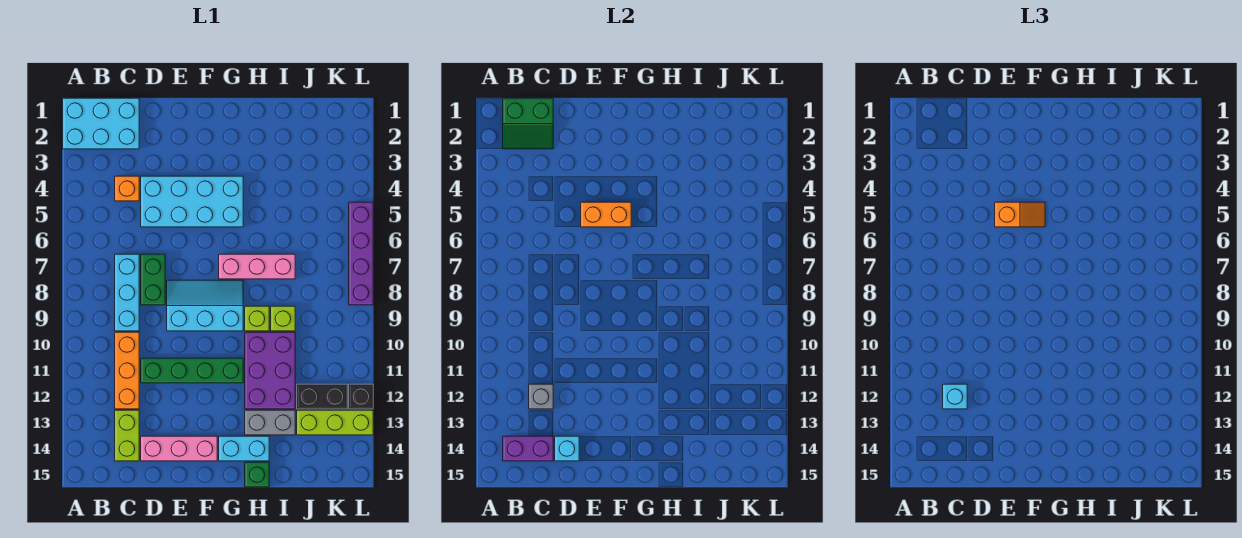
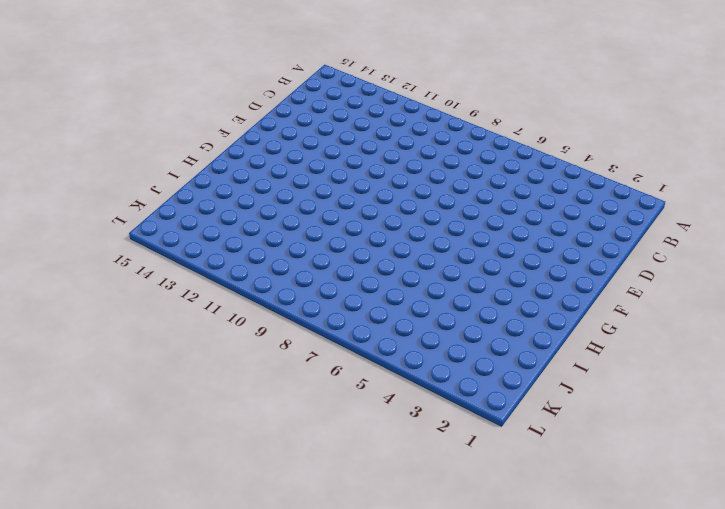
none -> cyan brick A1:C2 level 1
none -> orange brick C4 level 1
none -> cyan brick C7:C9 level 1

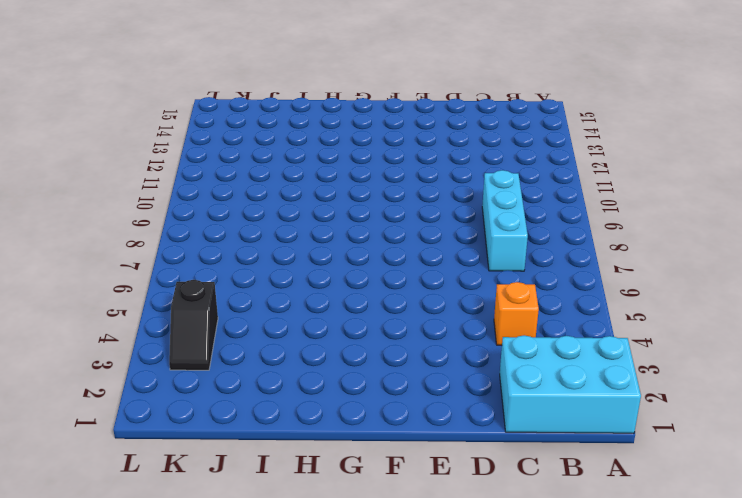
black slope K3:K4 level 1 top 4 -> none
none -> orange brick C10:C12 level 1
none -> lime brick C13:C14 level 1
none -> cyan brick D4:G5 level 1

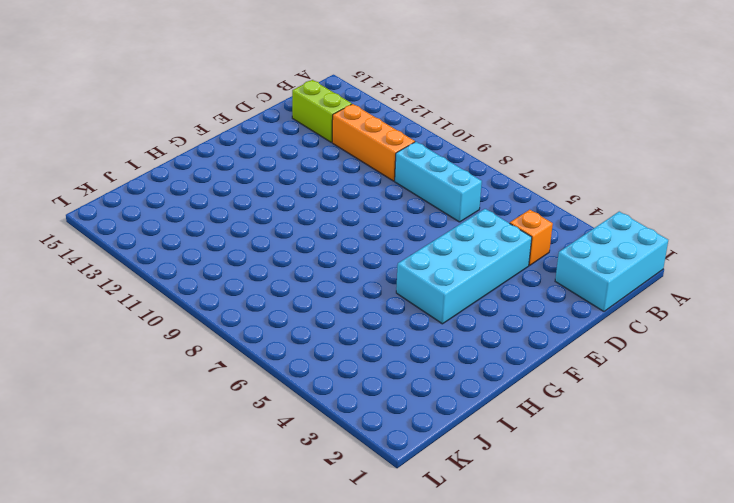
none -> green brick D7:D8 level 1
none -> green brick D11:G11 level 1
none -> pink brick D14:F14 level 1

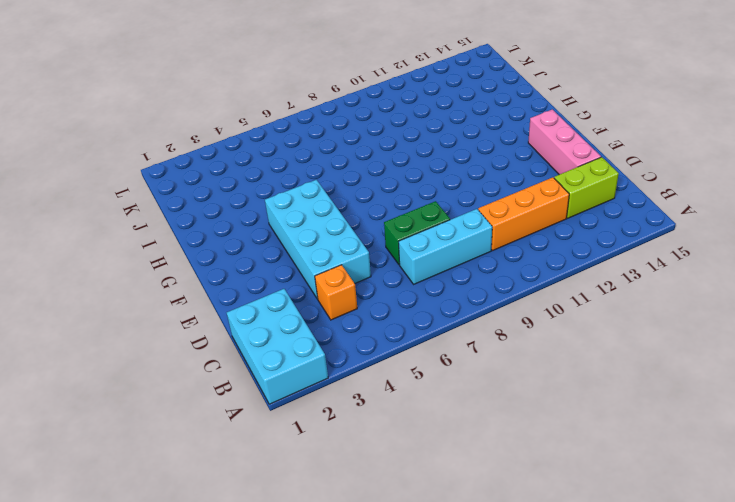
none -> green brick D11:G11 level 1
none -> cyan slope E8:G9 level 1 top 9
none -> pink brick G7:I7 level 1

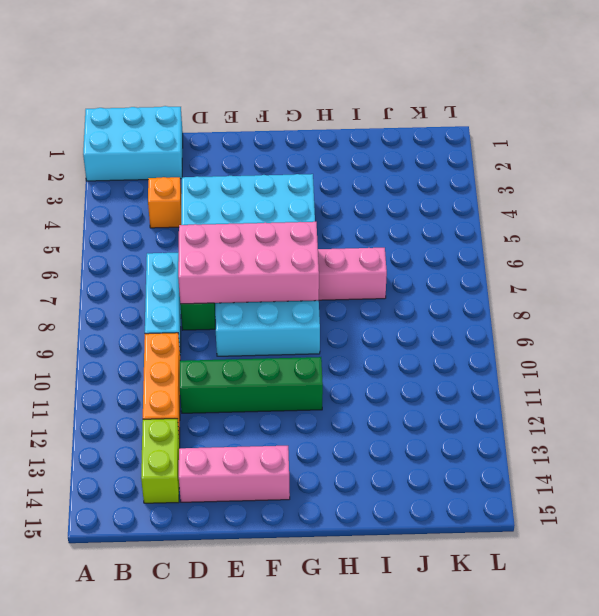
pink brick D7:G8 level 2 -> none
none -> cyan brick G14:H14 level 1
none -> lime brick H9 level 1
none -> purple brick H10:I12 level 1

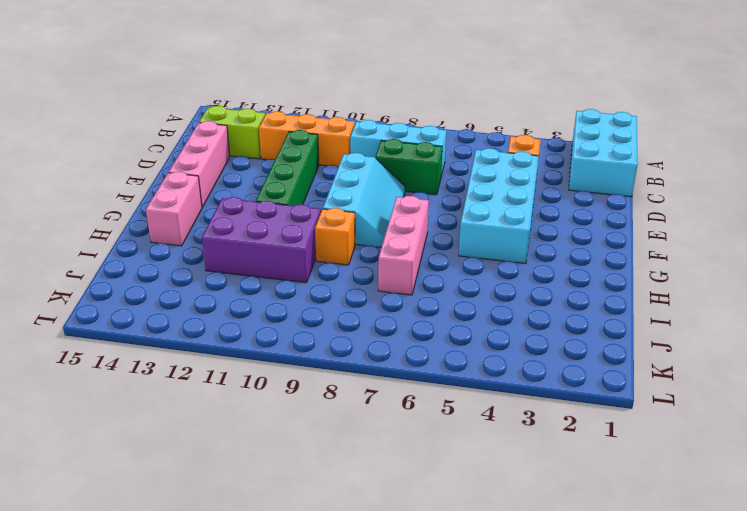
pink brick G14:H14 level 1 -> cyan brick G14:H14 level 1
orange brick H9 level 1 -> lime brick H9 level 1
none -> grey brick H13:I13 level 1
none -> green brick H15 level 1
none -> lime brick I9 level 1

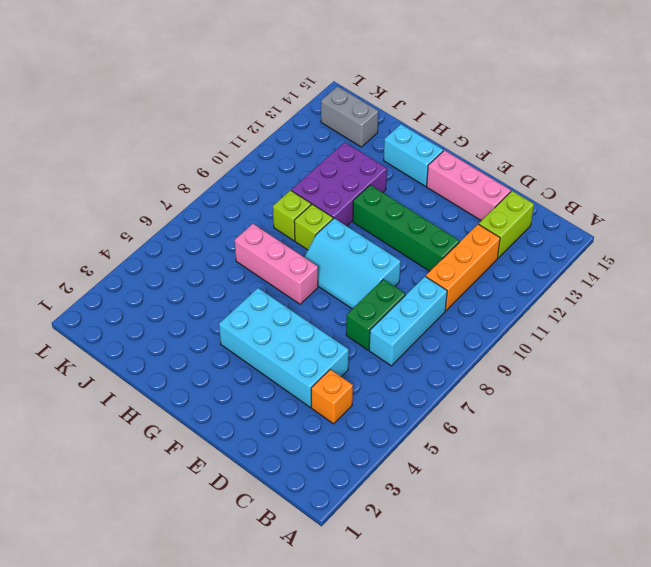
grey brick J14:K14 level 1 -> grey brick H13:I13 level 1
none -> cyan brick A1:C2 level 1
none -> green brick H15 level 1
none -> black brick J12:K12 level 1

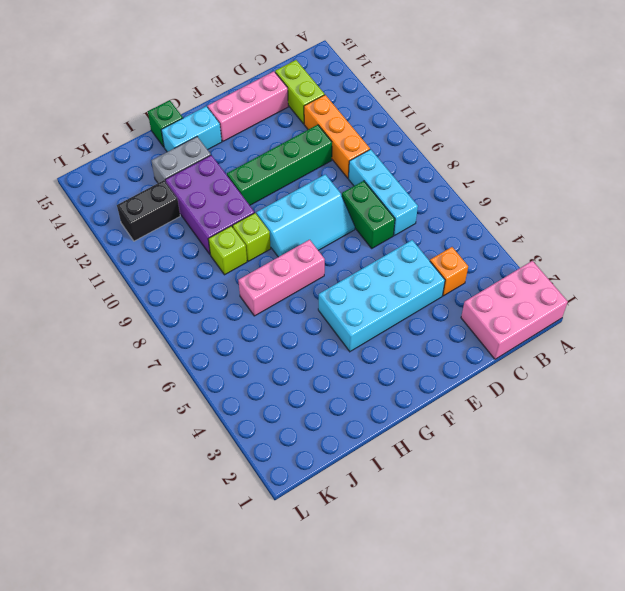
pink brick A1:C2 level 1 -> cyan brick A1:C2 level 1
none -> lime brick J13:L13 level 1
none -> purple brick L5:L8 level 1
none -> black brick L12 level 1

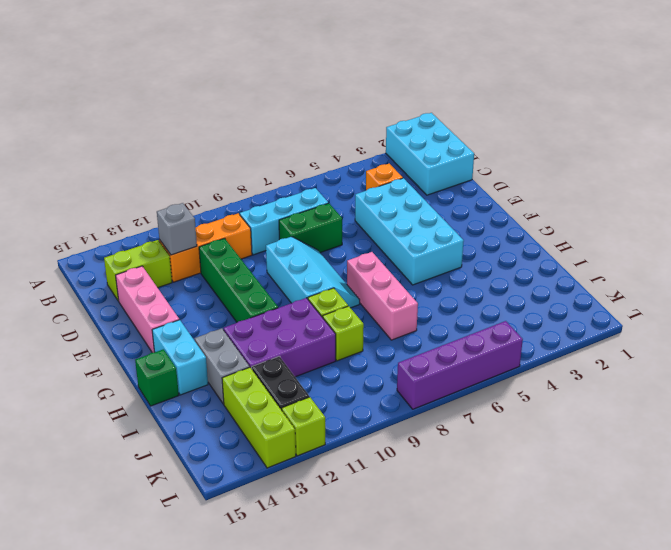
lime brick L12 level 1 -> black brick L12 level 1
none -> green slope B1:C2 level 2 top 1
none -> purple brick B14:C14 level 2
none -> cyan brick D14 level 2

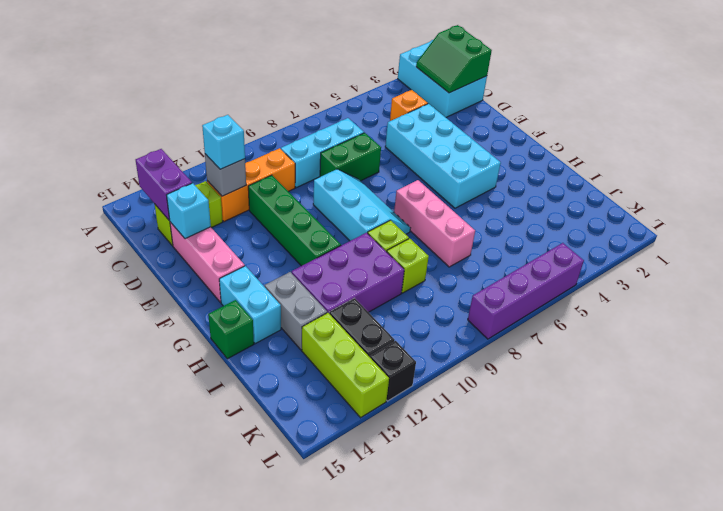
none -> orange brick E5:F5 level 2
none -> orange slope E5:F5 level 3 top E

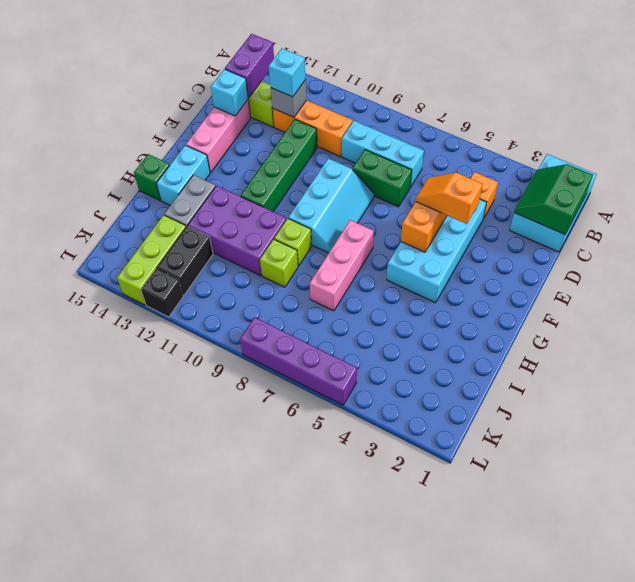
orange slope E4:E5 level 3 top 4 -> orange slope E5:F5 level 3 top E

